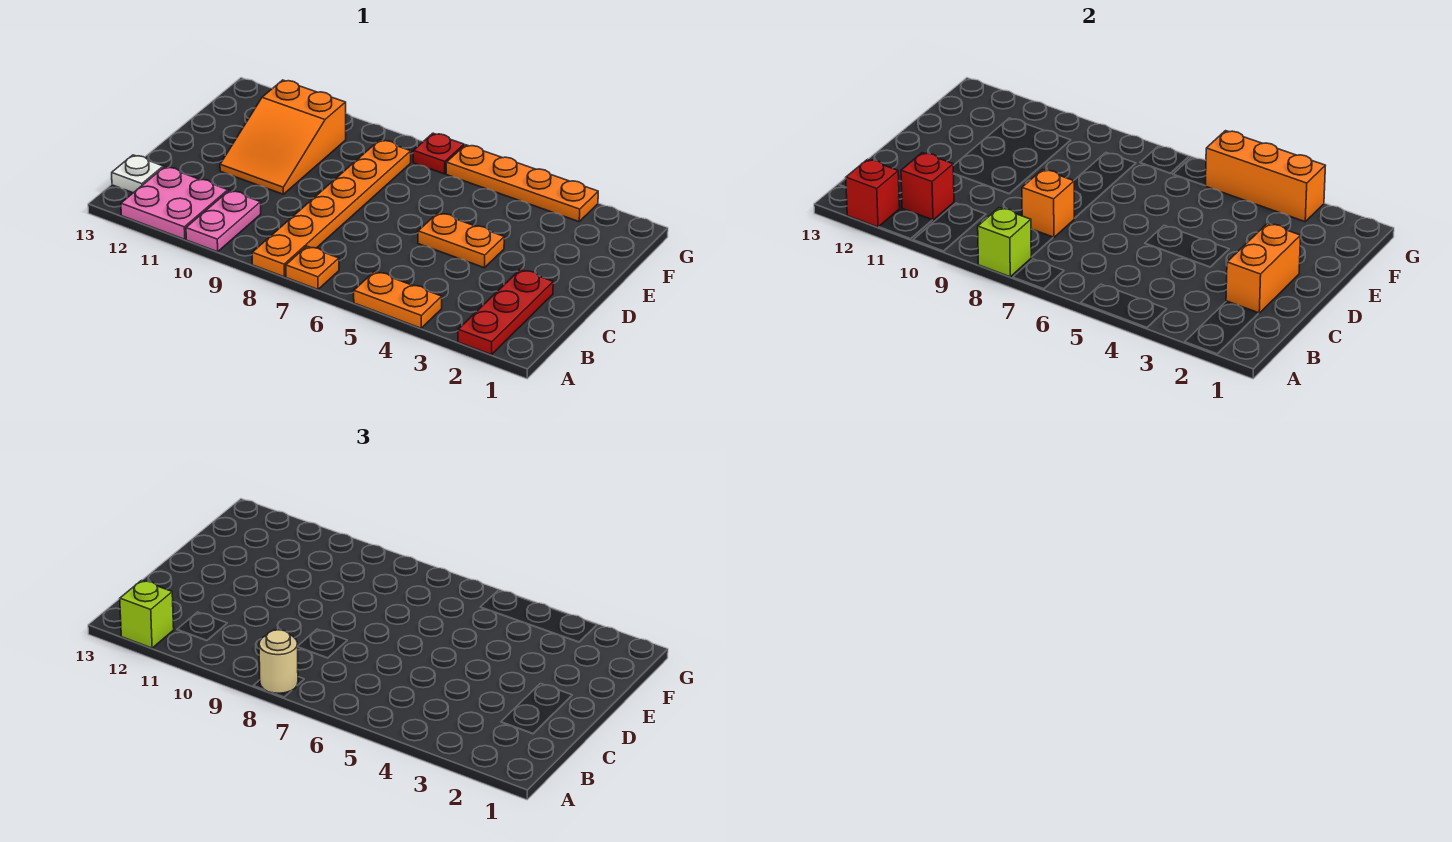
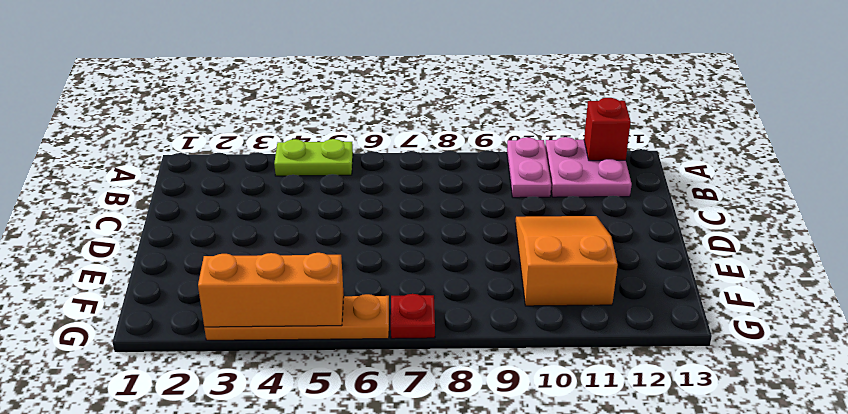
lime plate A4:A5 level 1 -> orange plate A4:A5 level 1
none -> red plate A2:C2 level 1
none -> orange plate A7 level 1
none -> orange plate A8:F8 level 1

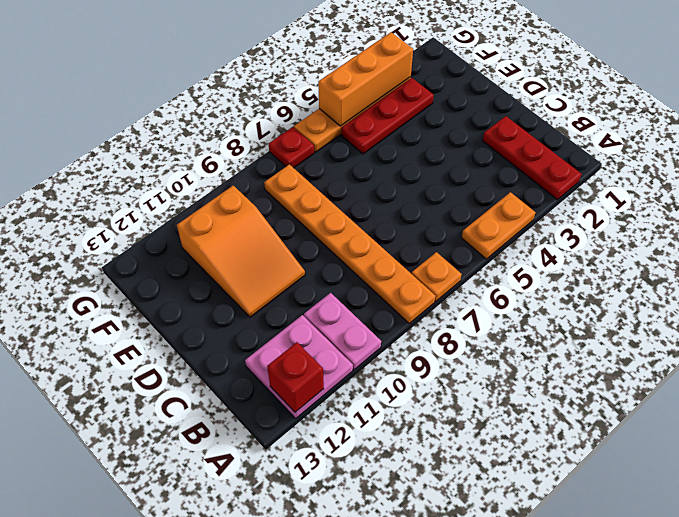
red plate F3:F5 level 1 -> none
none -> white plate B13 level 1
none -> orange plate D4:D5 level 1
none -> lime brick A8 level 2

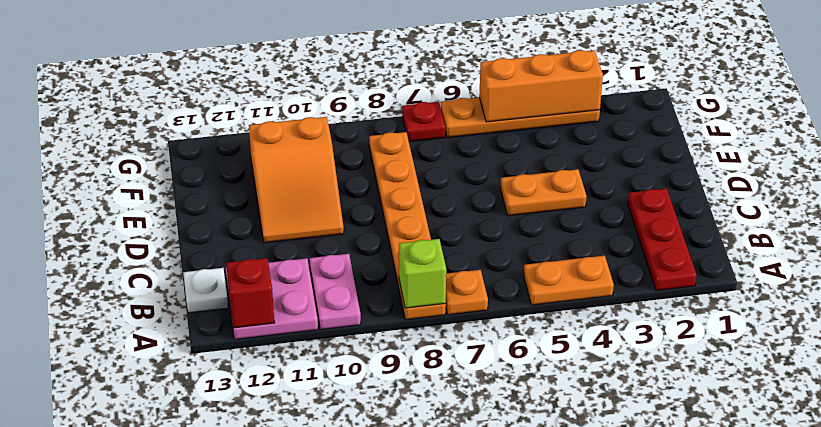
none -> red brick B11 level 2
none -> orange brick C2:D2 level 2
none -> orange brick C8 level 2

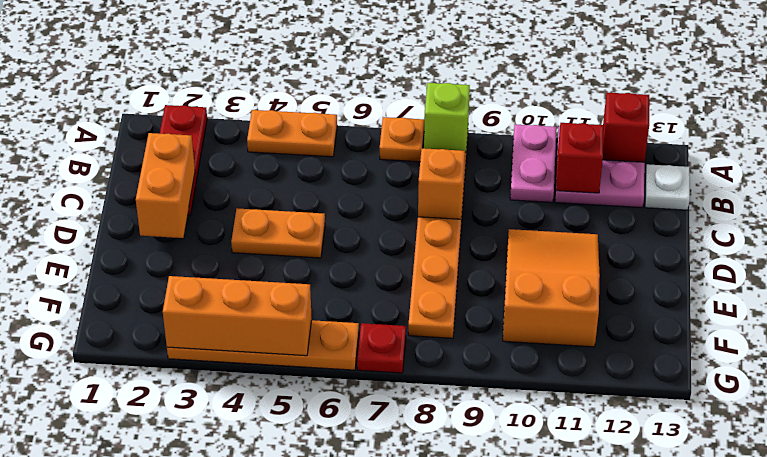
none -> tan round brick A8 level 3
none -> lime brick A12 level 3

